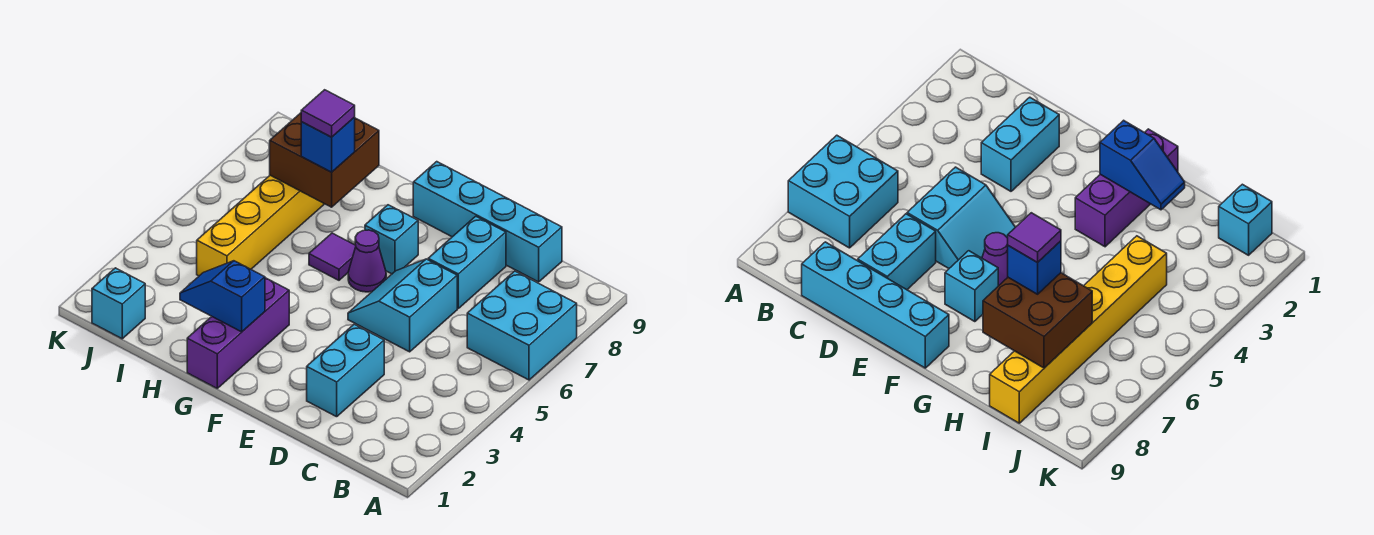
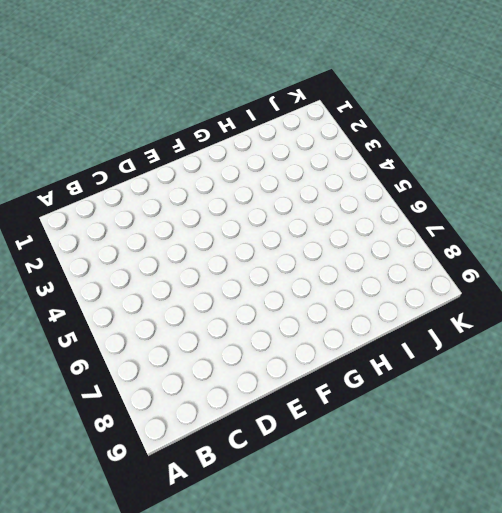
none -> cyan brick A6:B7 level 1
none -> cyan brick C9:F9 level 1
none -> cyan brick D2:D3 level 1

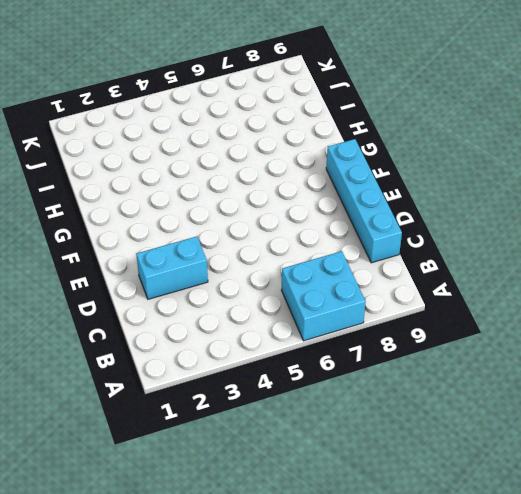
none -> cyan slope D5:E6 level 1 top D
none -> cyan brick D7:D8 level 1
none -> purple cone F6 level 1

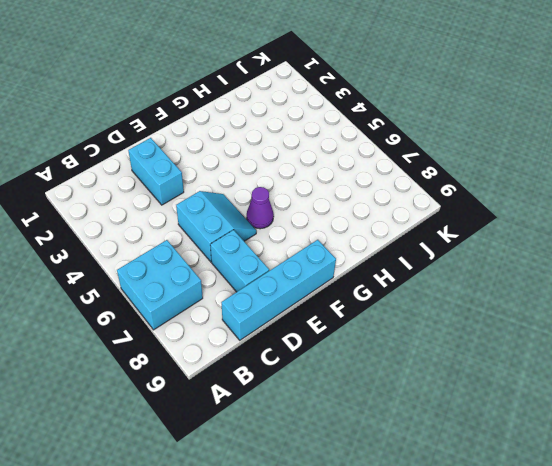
none -> cyan brick F7 level 1
none -> purple brick G1:G3 level 1
none -> purple tile G6 level 1

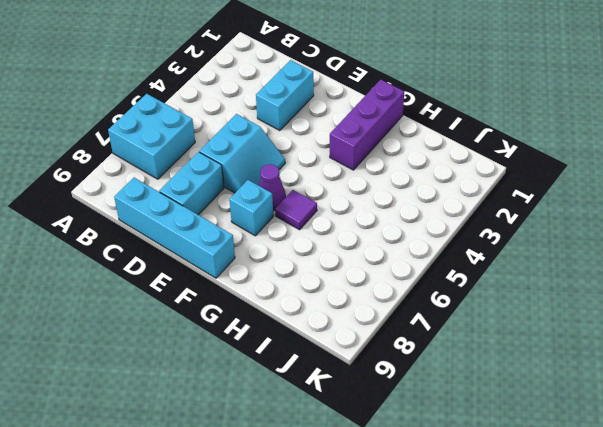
none -> yellow brick I4:I9 level 1
none -> cyan brick J1 level 1
none -> blue slope G2:H2 level 2 top G

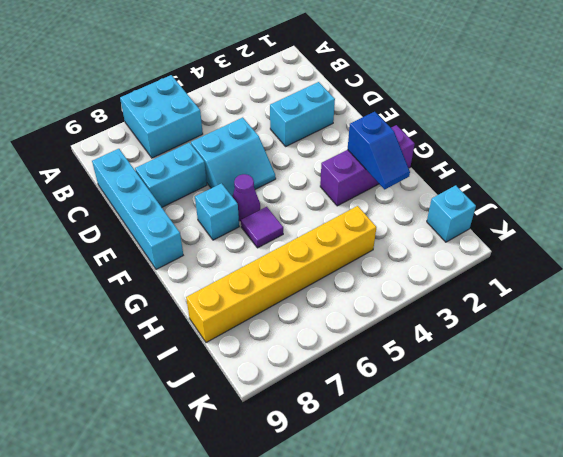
none -> brown brick H7:I8 level 2
none -> blue brick H7 level 3
none -> purple tile H7 level 4

